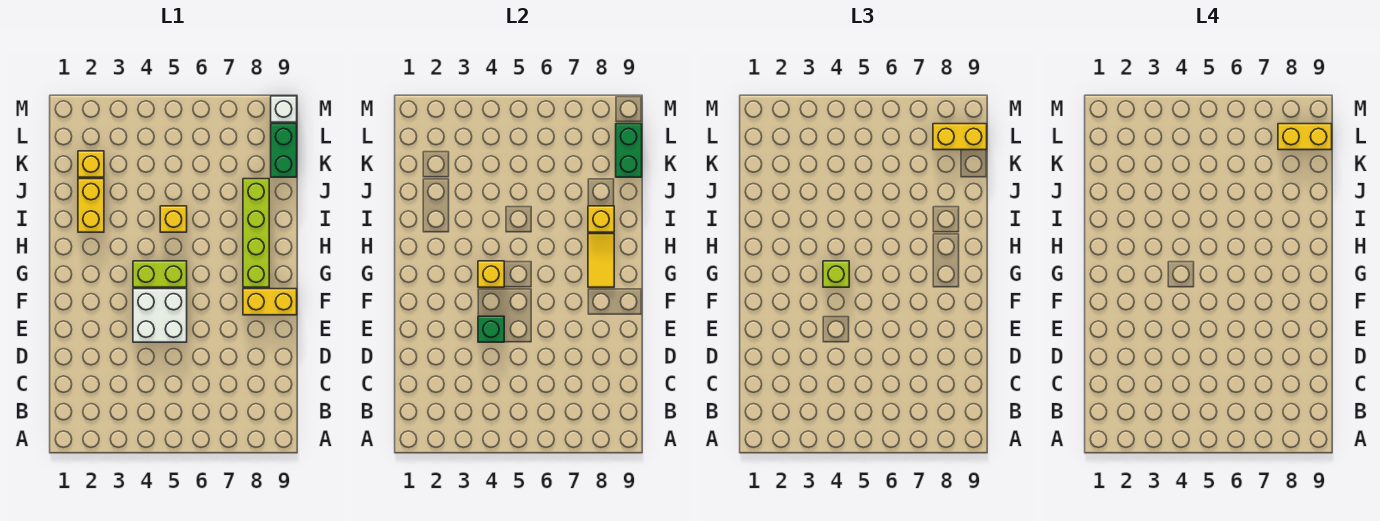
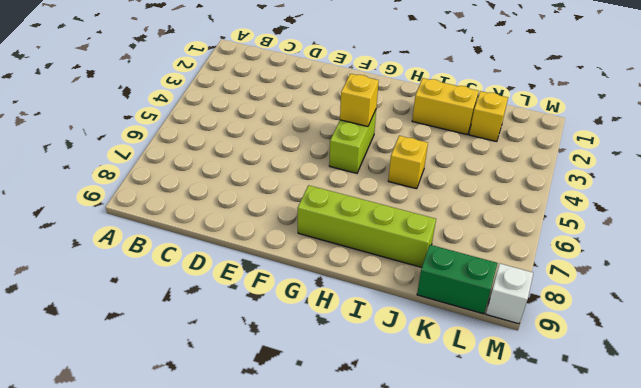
none -> white brick E4:F5 level 1
none -> yellow brick F8:F9 level 1
none -> green brick E4 level 2

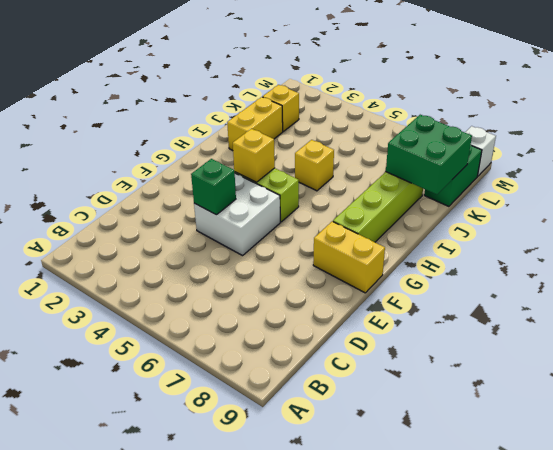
green brick J8:K9 level 2 -> green brick K9:L9 level 2
none -> yellow tile G8:H8 level 2
none -> yellow brick I8 level 2
none -> lime brick G4 level 3

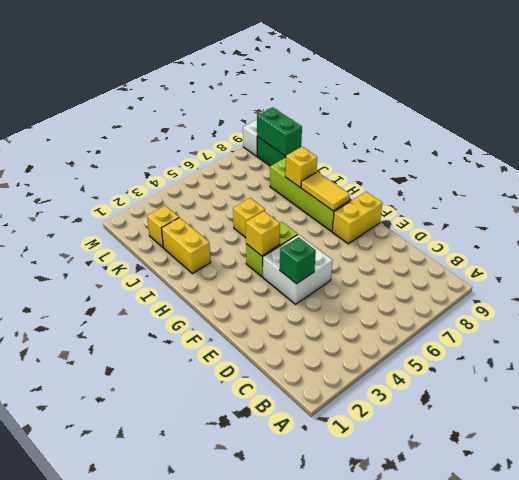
none -> lime brick G4 level 3
none -> yellow brick L8:L9 level 3
none -> yellow brick L8:L9 level 4

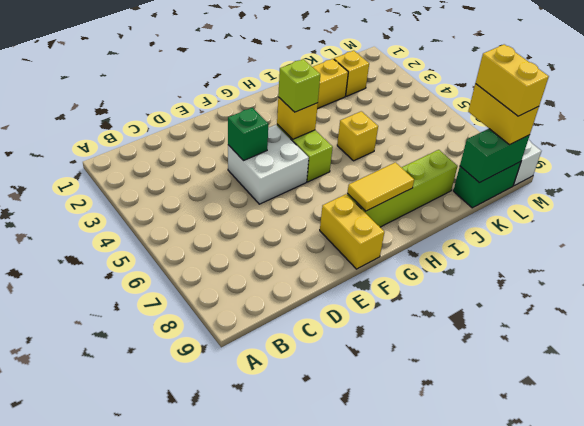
none -> yellow brick I8 level 2

